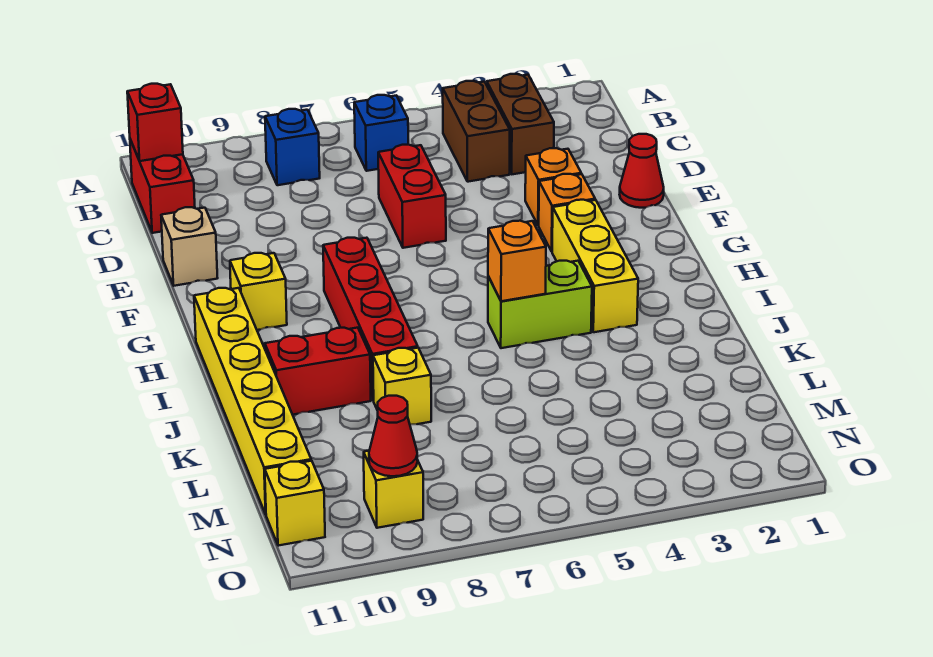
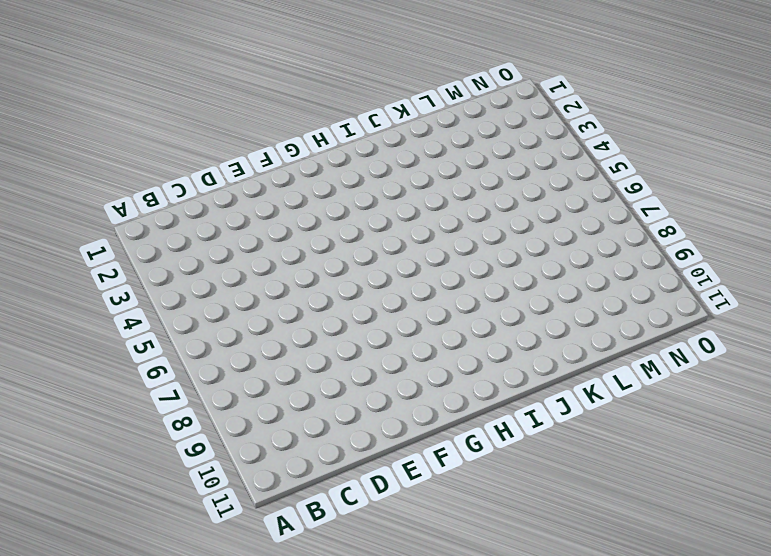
none -> brown brick B3:C3 level 1
none -> brown brick B4:C4 level 1
none -> blue brick B6 level 1

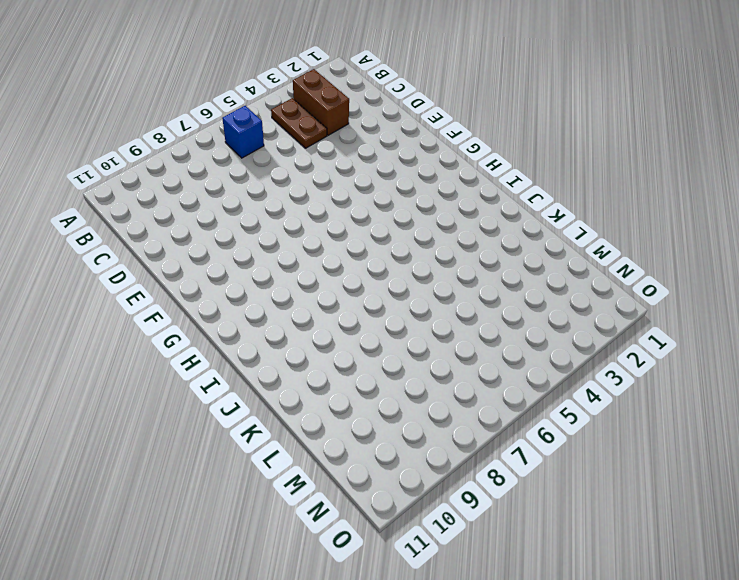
brown plate B4:C4 level 1 -> brown brick B4:C4 level 1
none -> blue brick B8 level 1
none -> red brick B11:C11 level 1
none -> red brick D6:E6 level 1

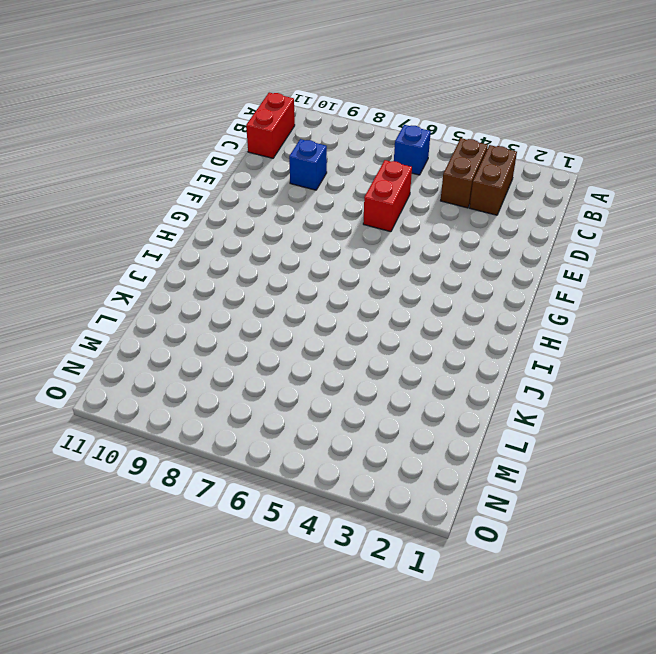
blue brick D9 level 1 -> blue brick B8 level 1
none -> red cone E1 level 1
none -> orange brick E3 level 1
none -> tan brick E11 level 1

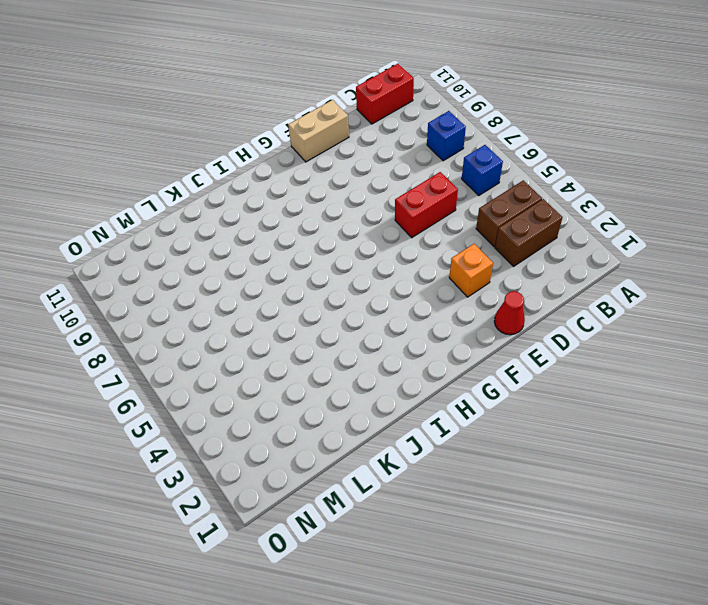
tan brick E11:F11 level 1 -> tan brick E11 level 1
none -> orange brick F3 level 1
none -> yellow brick G3:I3 level 1
none -> red brick G8:J8 level 1

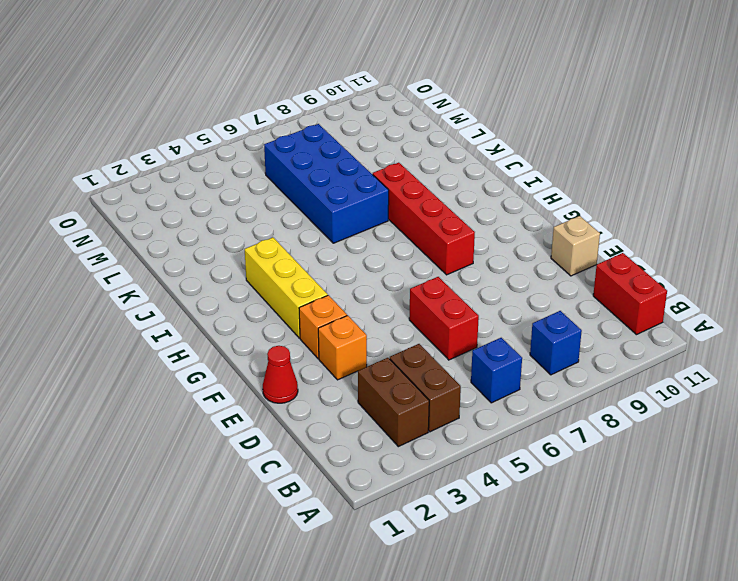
blue brick J6:M7 level 1 -> none
none -> yellow brick G10 level 1
none -> yellow brick H11:M11 level 1
none -> lime brick I4:I5 level 1

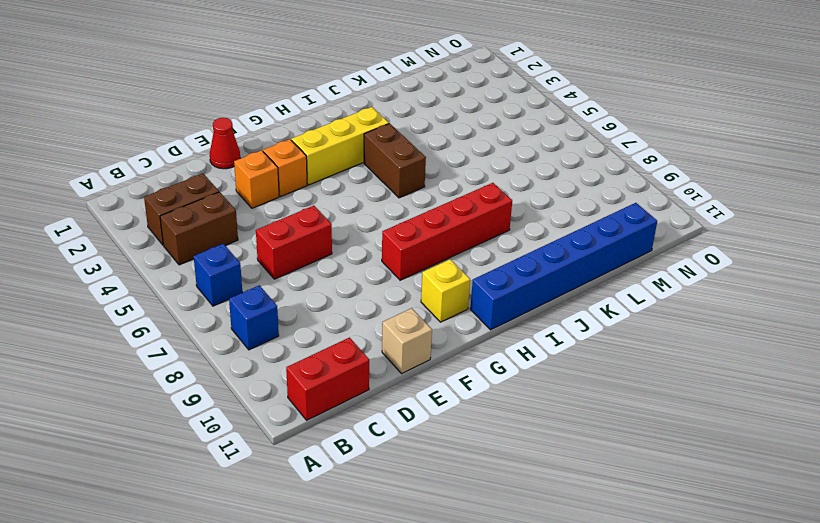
blue brick H11:M11 level 1 -> yellow brick H11:M11 level 1
brown brick I4:I5 level 1 -> lime brick I4:I5 level 1
none -> red brick J9:J10 level 1
none -> yellow brick K8 level 1
none -> yellow brick N9 level 1

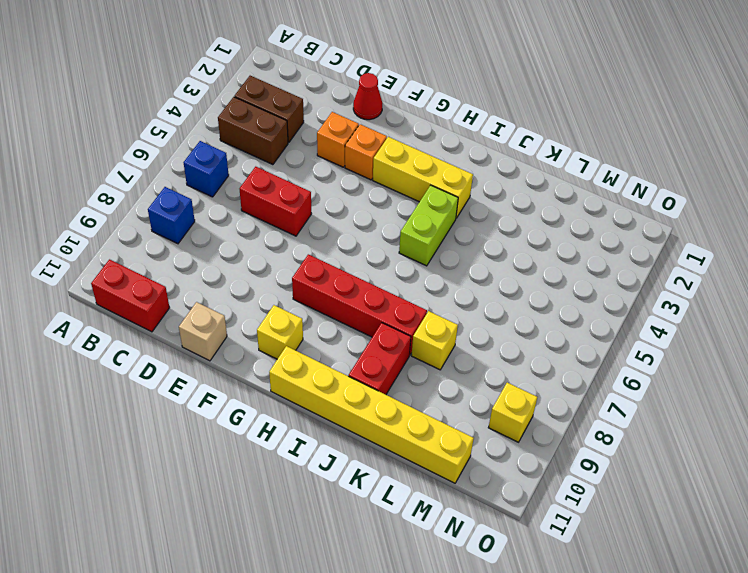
none -> yellow brick N11 level 1
none -> red brick B11 level 2
none -> orange brick I5 level 2

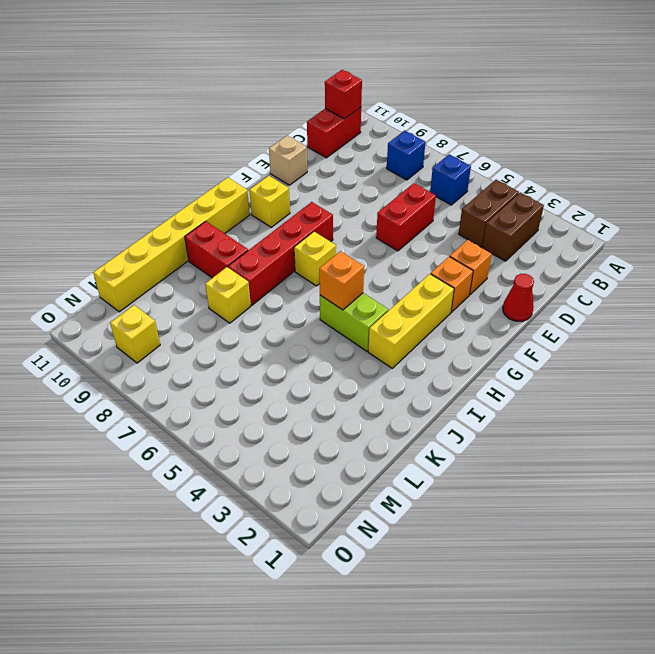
yellow brick H7 level 1 -> yellow brick N11 level 1
none -> red cone N9 level 2

